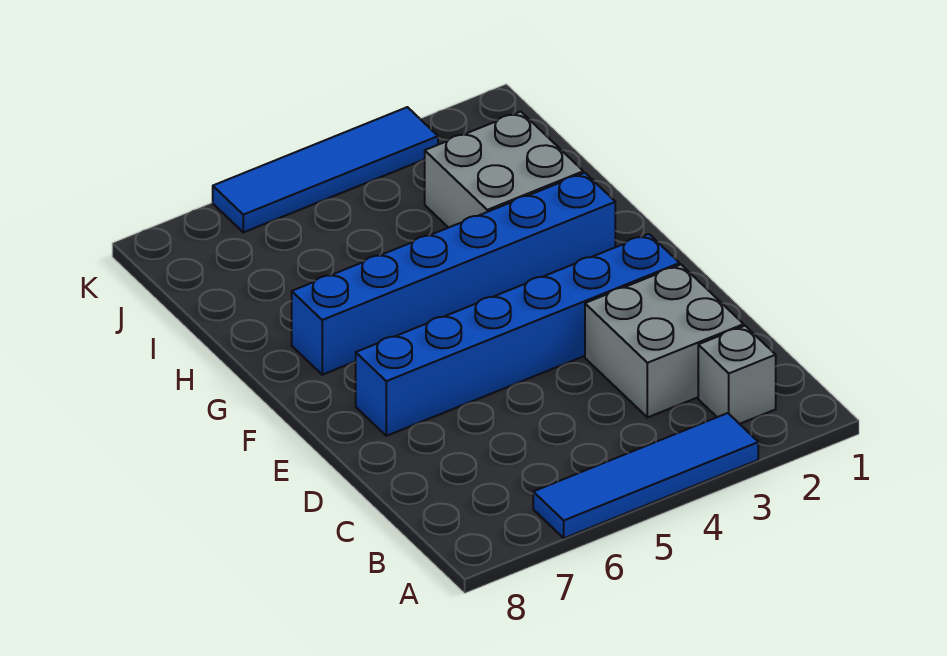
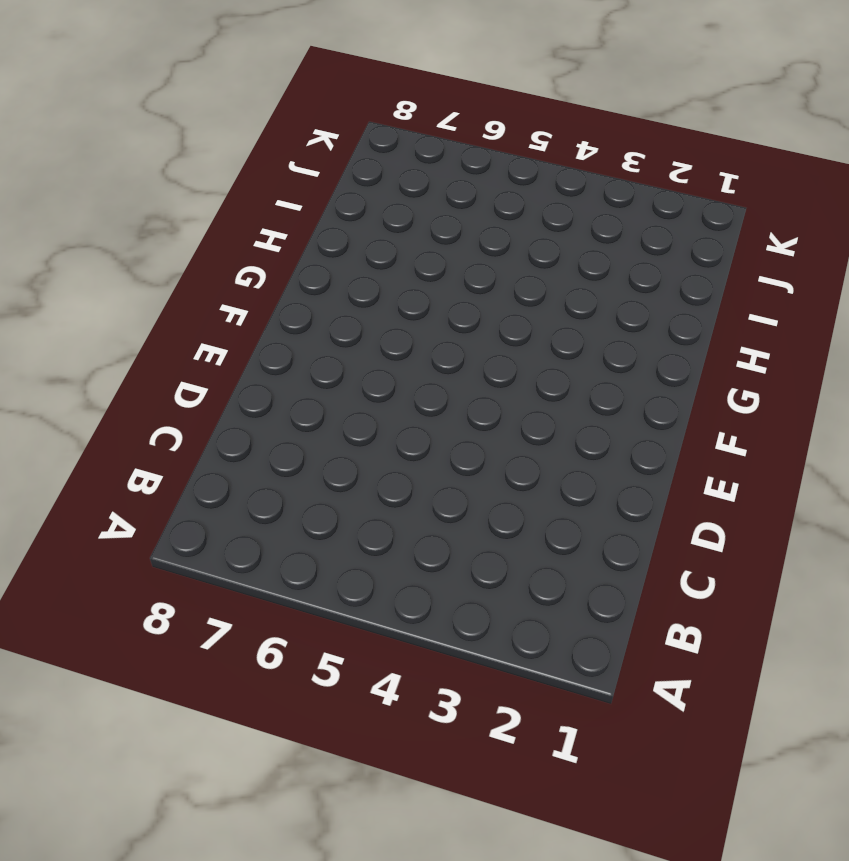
none -> blue tile A3:A6 level 1
none -> grey brick B2 level 1

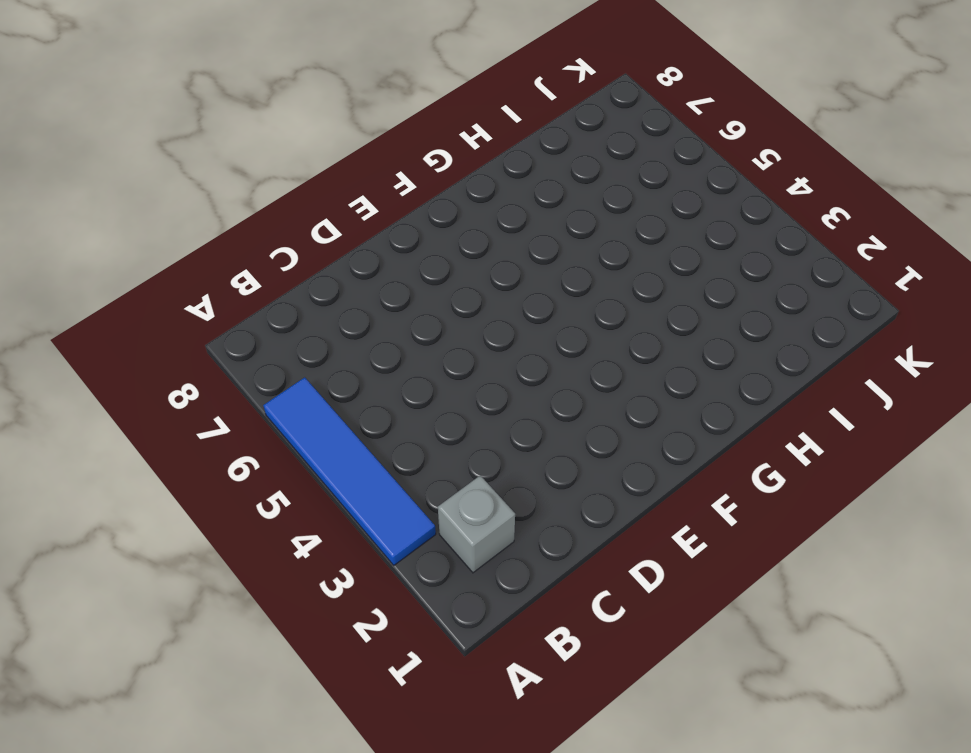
none -> grey brick C2:D3 level 1
none -> blue brick E2:E7 level 1

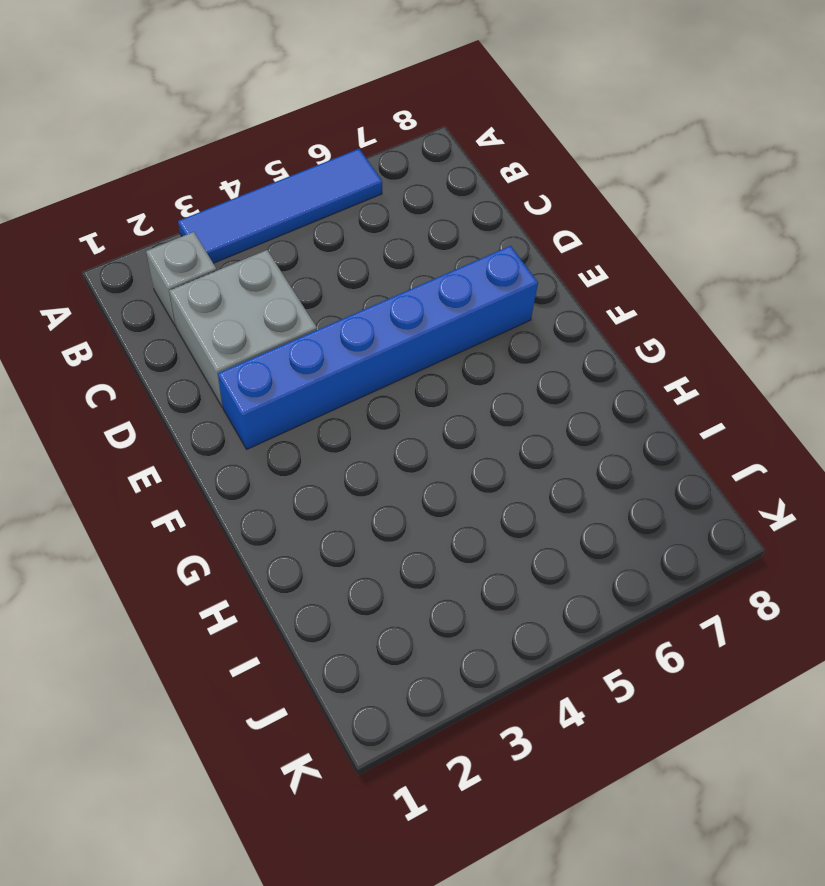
none -> blue brick G2:G7 level 1
none -> grey brick H2:I3 level 1

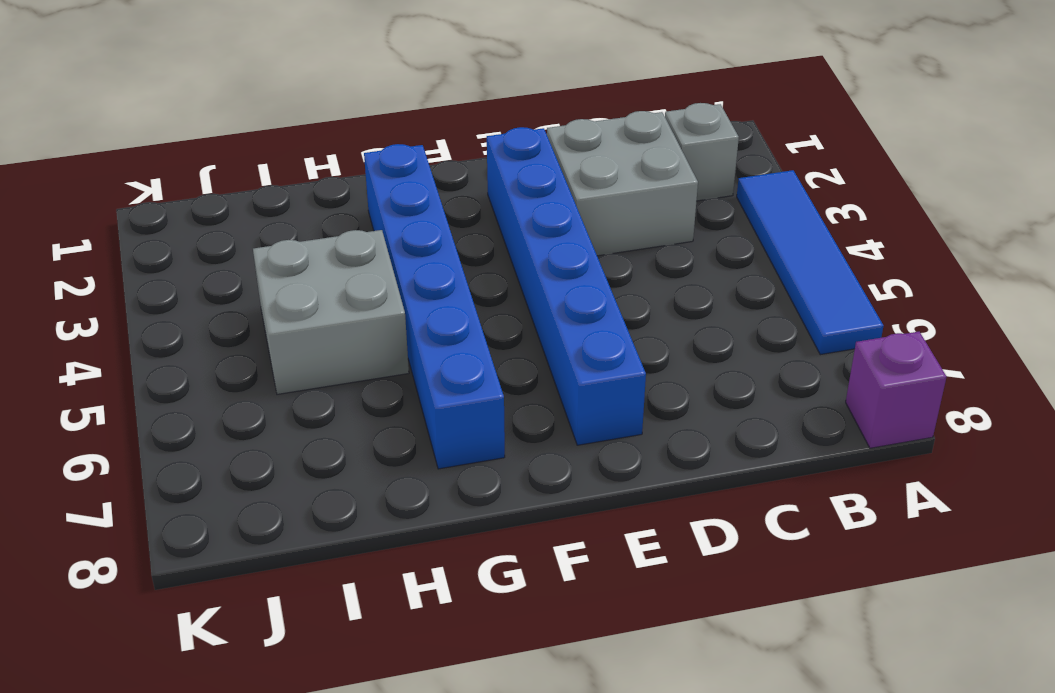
purple brick A8 level 1 -> none
grey brick H4:I5 level 1 -> grey brick H2:I3 level 1
none -> blue tile K3:K6 level 1

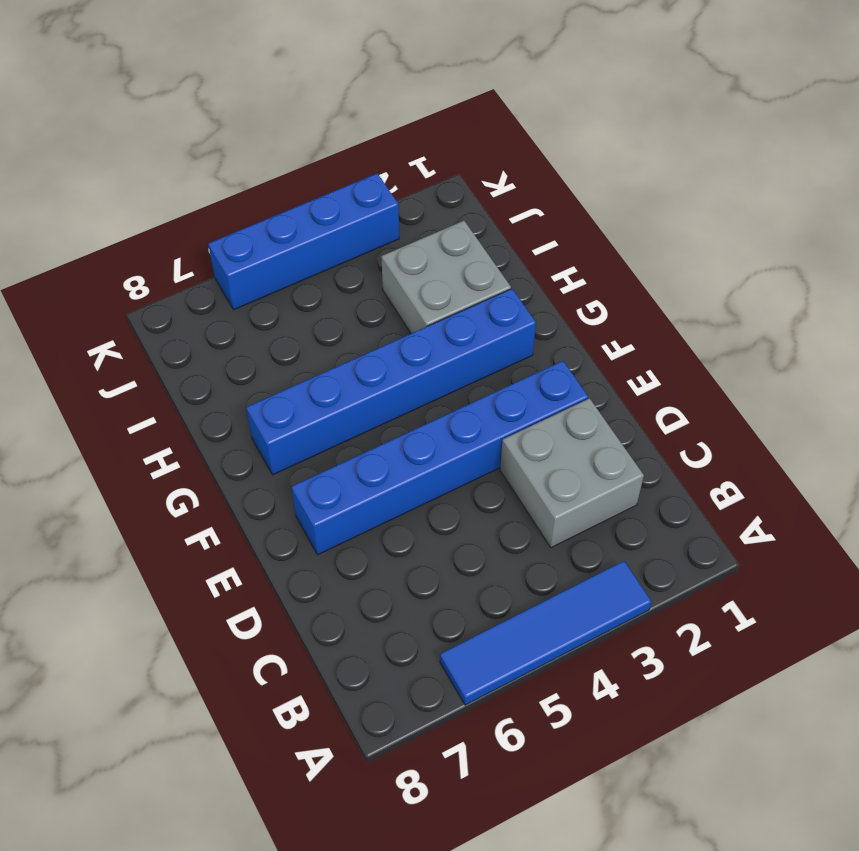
blue brick K3:K6 level 1 -> blue tile K3:K6 level 1
none -> grey brick B2 level 1

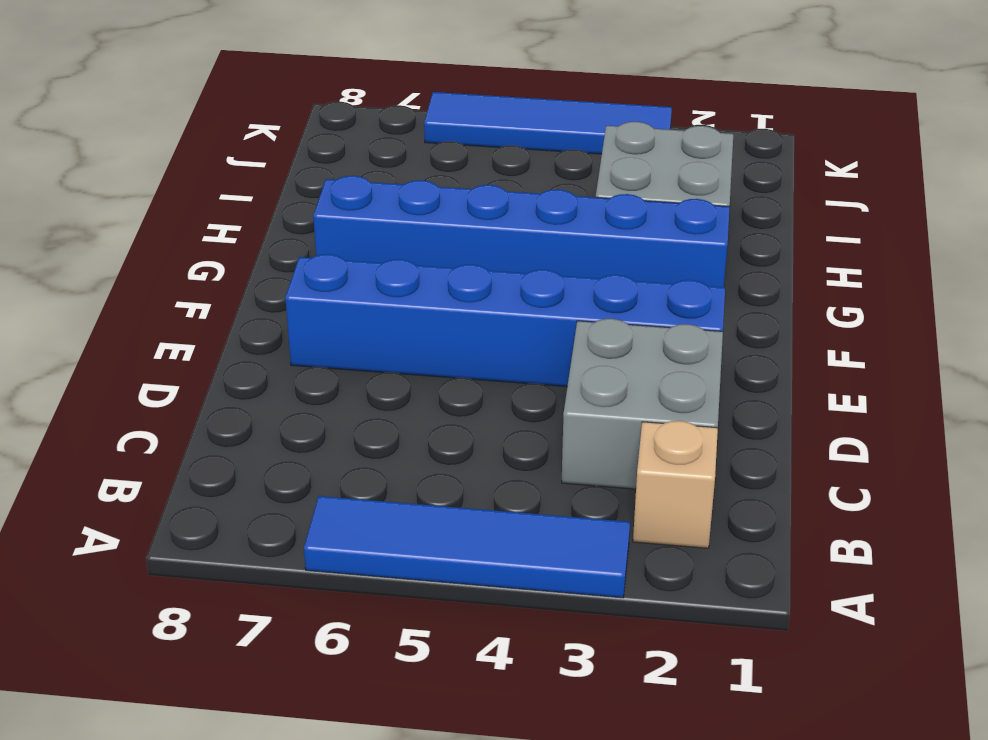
tan brick B2 level 1 -> grey brick B2 level 1

